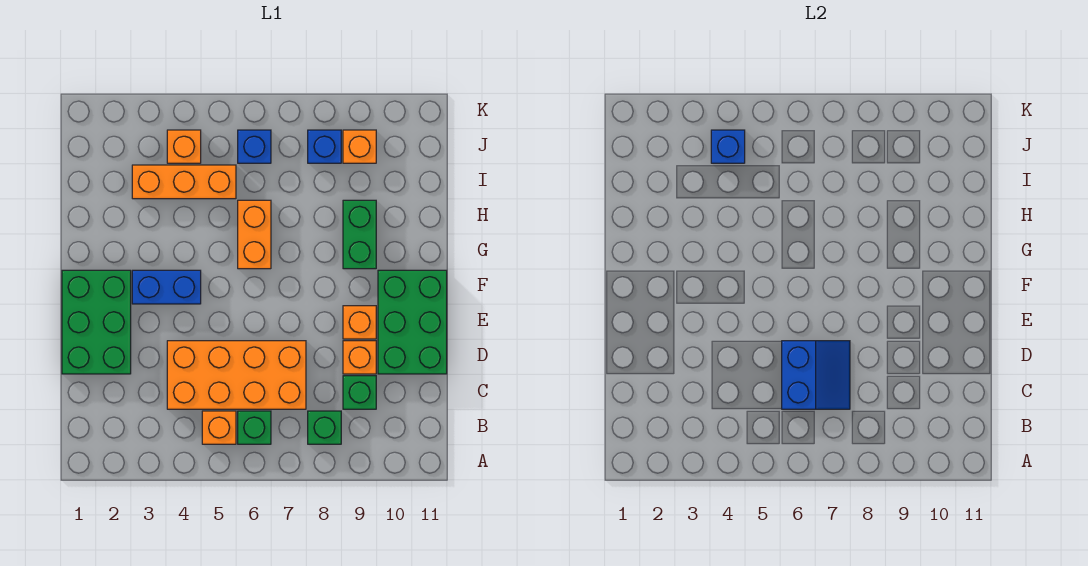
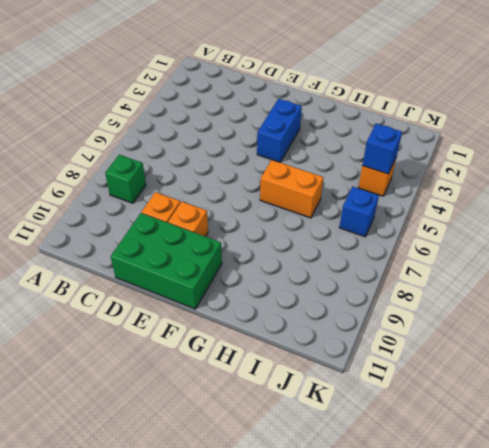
none -> orange brick B5 level 1
none -> green brick B6 level 1
none -> orange brick C4:D7 level 1

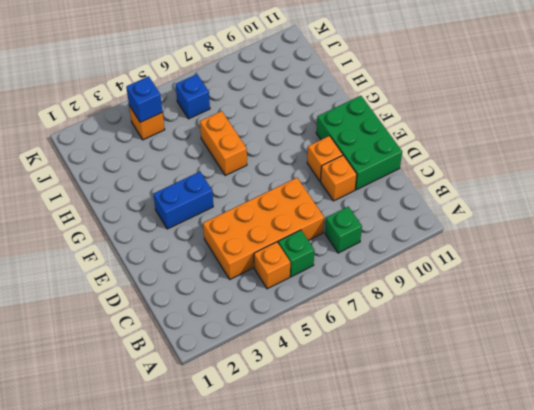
none -> green brick C9 level 1
none -> green brick D1:F2 level 1
none -> green brick G9:H9 level 1

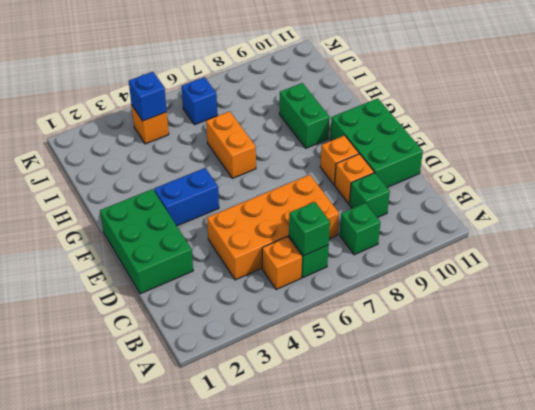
green brick B6 level 2 -> none
none -> orange brick I3:I5 level 1
none -> blue brick J8 level 1
none -> orange brick J9 level 1

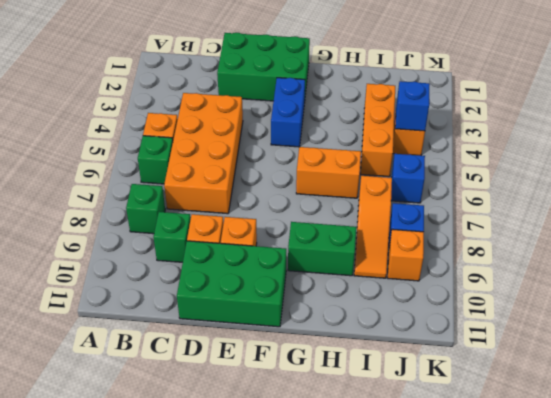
orange slope I7:I9 level 1 top 7 -> none
none -> blue slope C6:D7 level 2 top 6

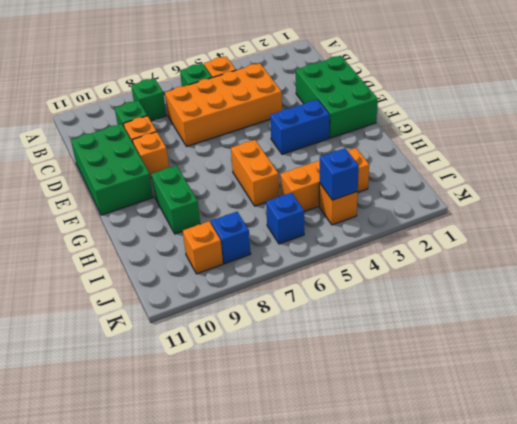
none -> blue slope C6:D7 level 2 top 6

